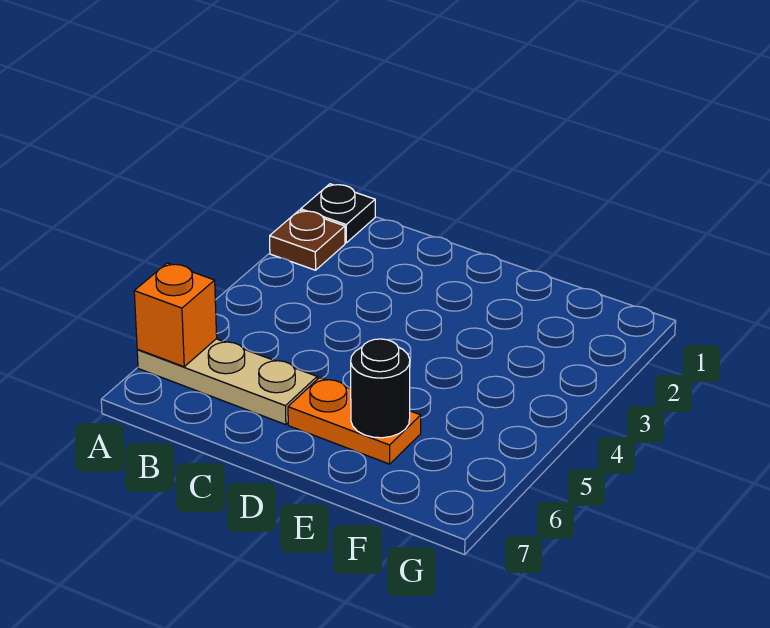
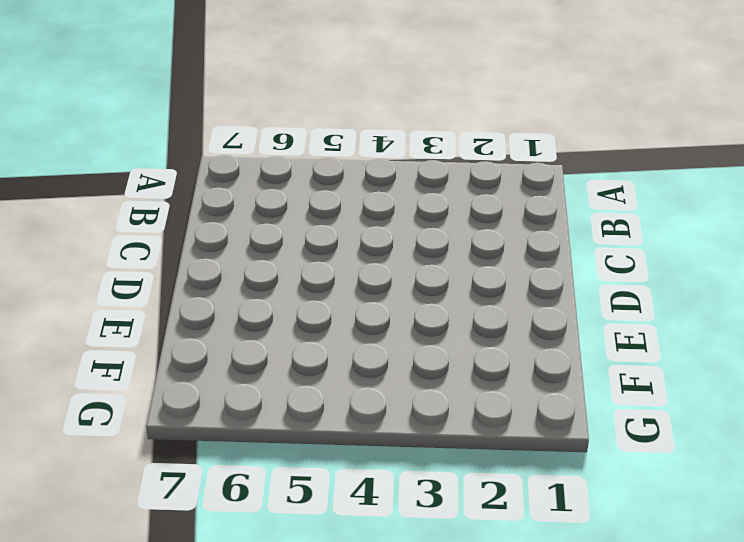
none -> black plate A1 level 1
none -> brown plate A2 level 1

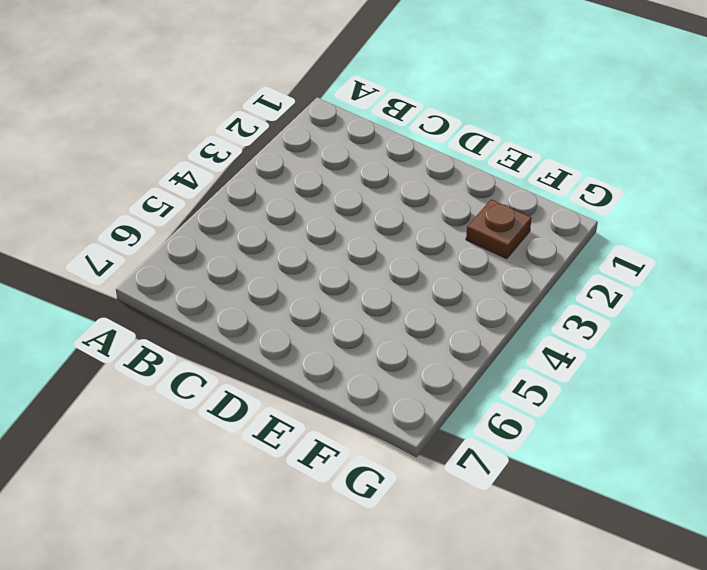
brown plate F2 level 1 -> brown plate A2 level 1
none -> black plate A1 level 1
none -> tan plate A6:C6 level 1

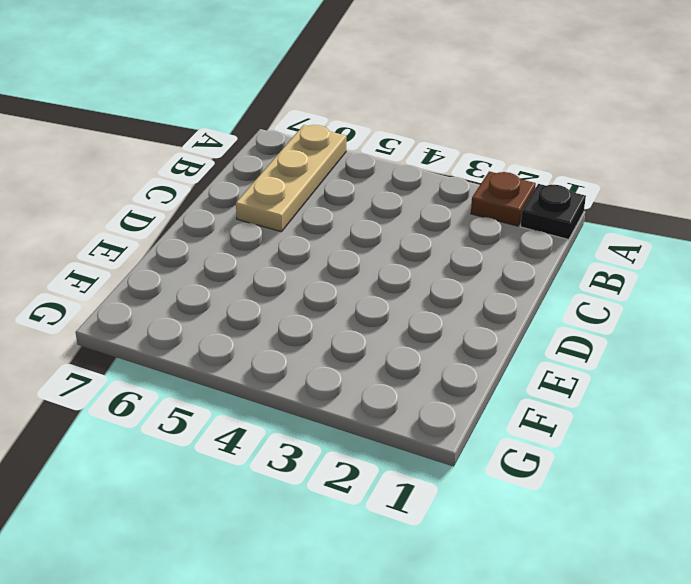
none -> orange plate D6:E6 level 1
none -> orange brick A6 level 2

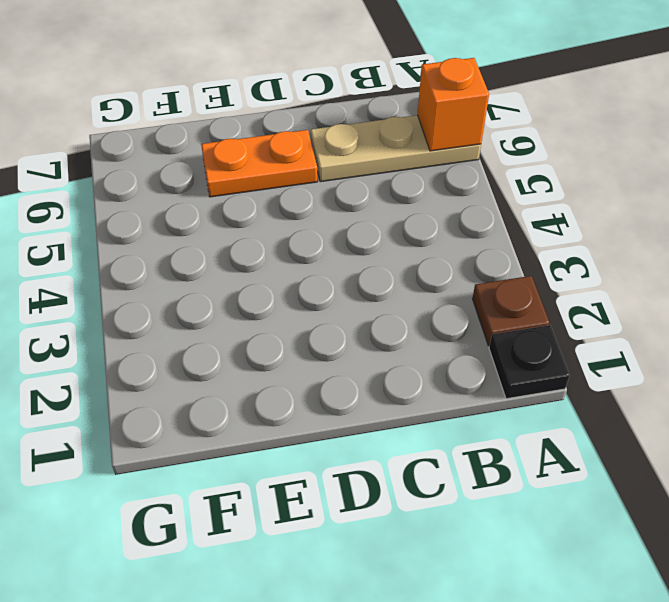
none -> black round brick E6 level 2

